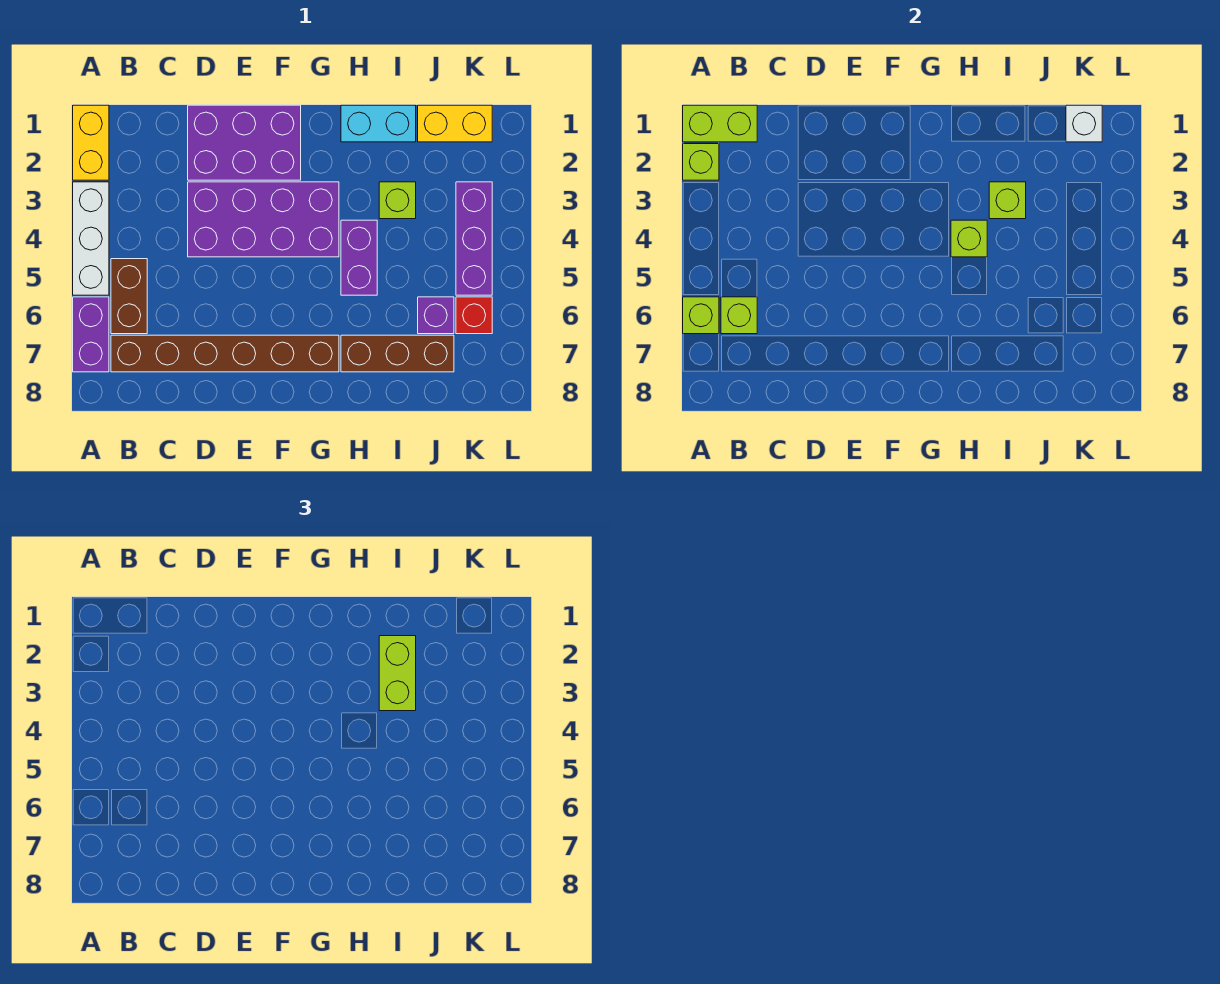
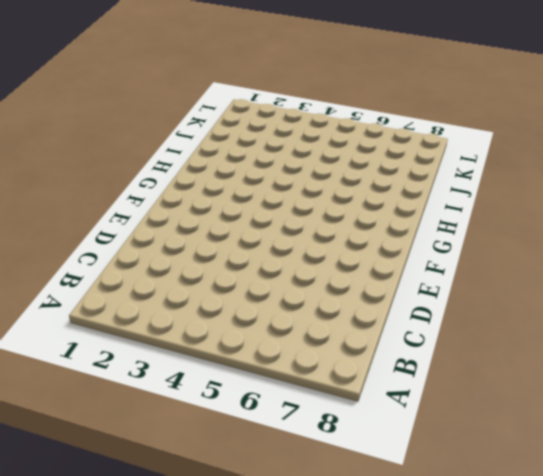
none -> yellow brick A1:A2 level 1
none -> white brick A3:A5 level 1
none -> purple brick A6:A7 level 1

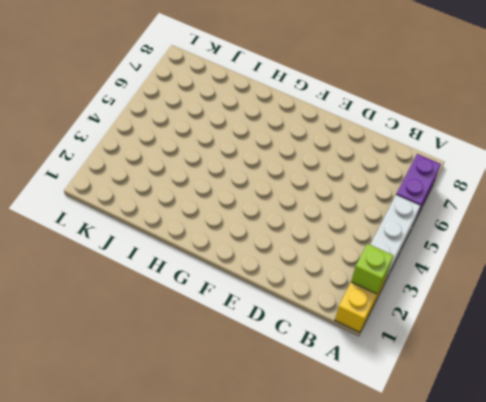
none -> brown brick B5:B6 level 1
none -> brown brick B7:G7 level 1
none -> purple brick D1:F2 level 1

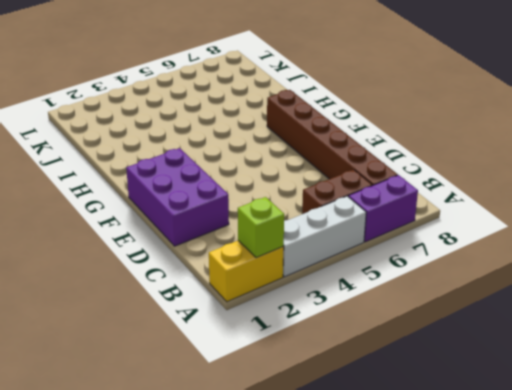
none -> purple brick D3:G4 level 1
none -> cyan brick H1:I1 level 1
none -> purple brick H4:H5 level 1

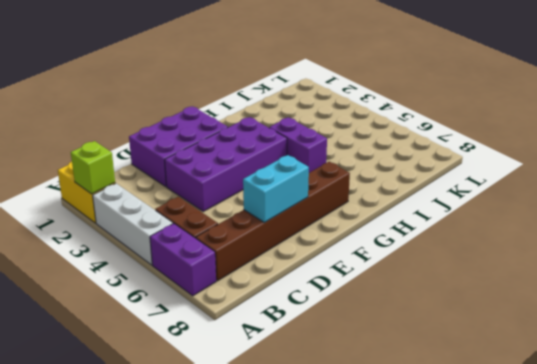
cyan brick D7:E7 level 2 -> cyan brick H1:I1 level 1
none -> brown brick H7:J7 level 1
none -> lime brick I3 level 1
none -> yellow brick J1:K1 level 1

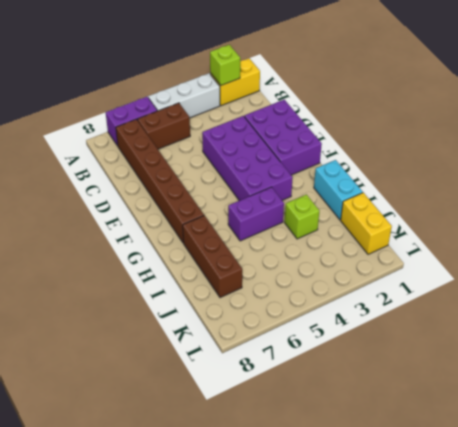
none -> purple brick J6 level 1
none -> purple brick K3:K5 level 1
none -> red brick K6 level 1

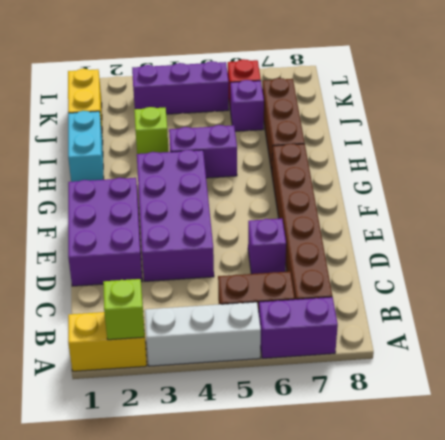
purple brick D6 level 1 -> none
none -> lime brick A1:B1 level 2
none -> lime brick A6 level 2
none -> lime brick B6 level 2

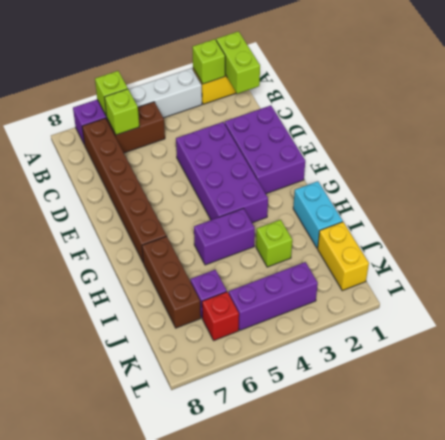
none -> lime brick H4 level 2
none -> lime brick I3 level 2
none -> white brick K1 level 2

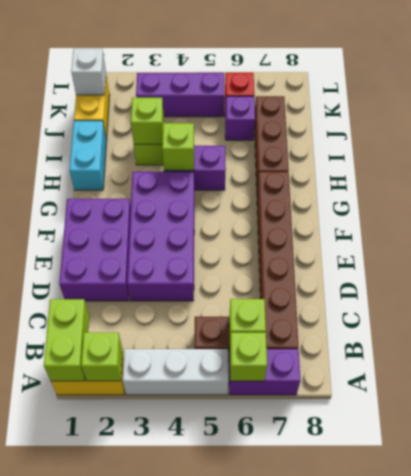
none -> lime brick I2:I3 level 3

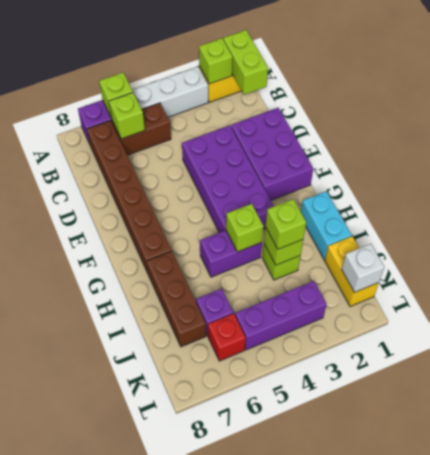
lime brick I3 level 3 -> lime brick I2:I3 level 3

